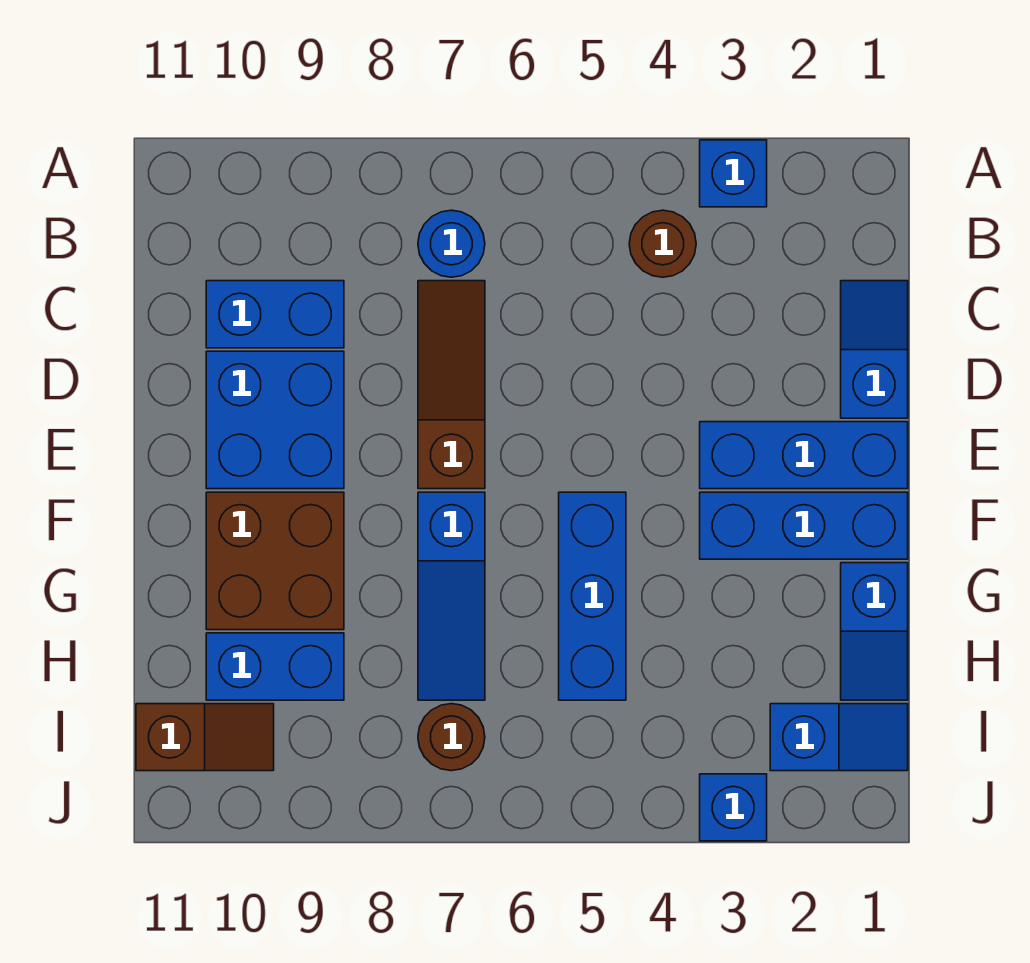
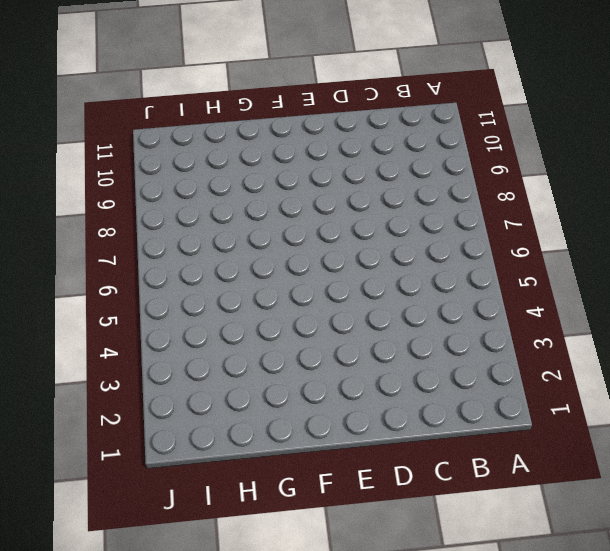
none -> blue brick A3 level 1
none -> brown round brick B4 level 1
none -> blue round brick B7 level 1

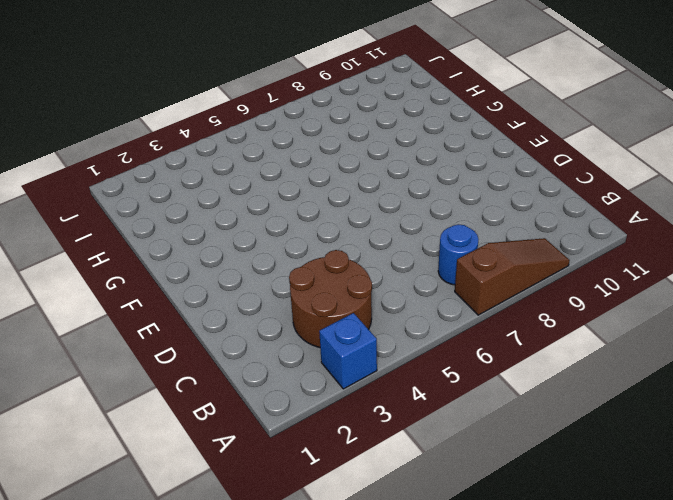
brown slope A7:A9 level 1 top 7 -> brown slope C7:E7 level 1 top E
brown round brick B3:C4 level 1 -> brown round brick B4 level 1
none -> blue slope C1:D1 level 1 top D
none -> blue brick C9:C10 level 1
none -> blue brick D9:E10 level 1

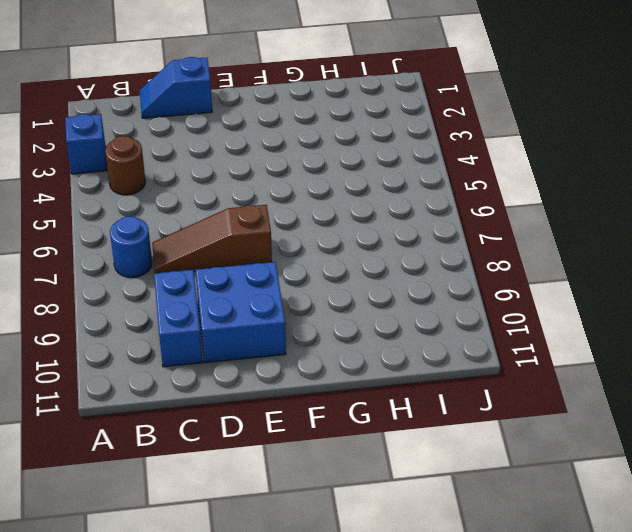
none -> blue brick E1:E3 level 1
none -> blue brick F1:F3 level 1
none -> blue brick F5:H5 level 1

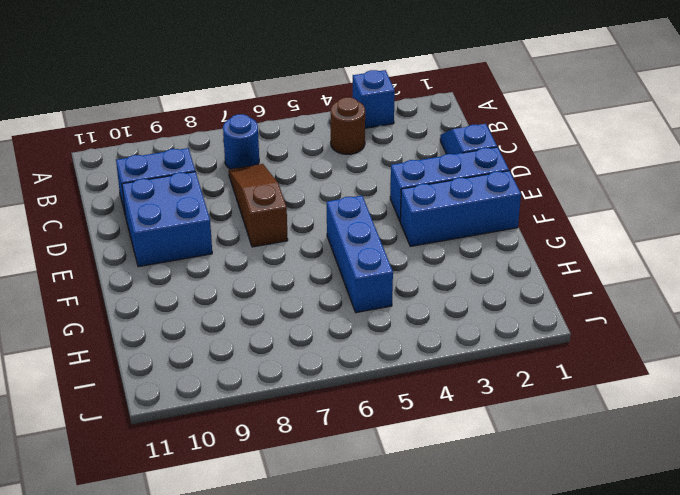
none -> blue slope F7:H7 level 1 top F
none -> brown brick F9:G10 level 1
none -> blue slope G1:H1 level 1 top G

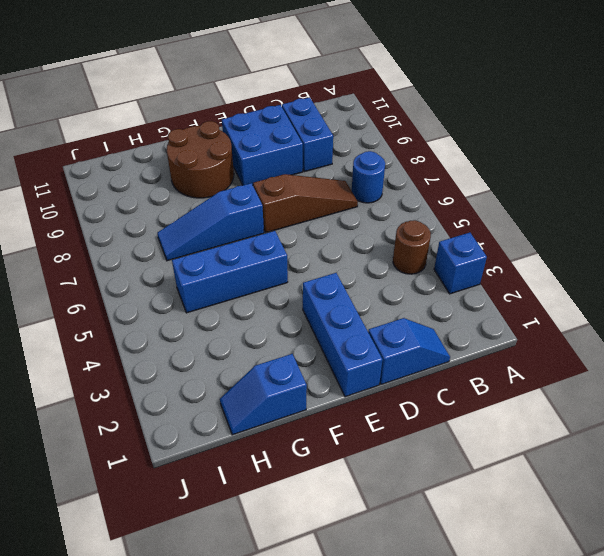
brown round brick F9:G10 level 1 -> brown brick F9:G10 level 1
none -> blue brick F1:F3 level 1
none -> blue brick H9:H10 level 1
none -> blue slope I1:I2 level 1 top 2

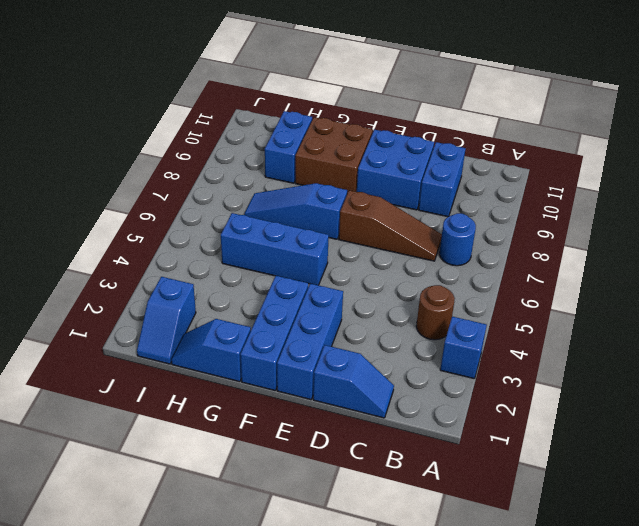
none -> brown round brick I7 level 1
none -> brown slope I10:I11 level 1 top 11
none -> blue brick J3 level 1

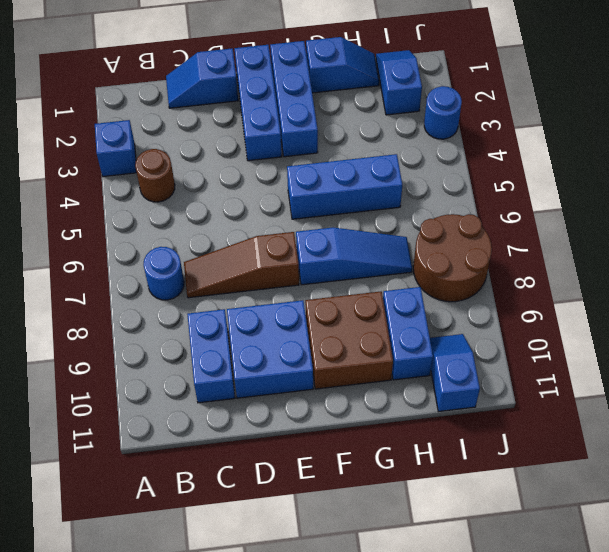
brown round brick I7:J8 level 1 -> brown round brick I7 level 1
blue slope I10:I11 level 1 top 11 -> brown slope I10:I11 level 1 top 11
blue round brick J3 level 1 -> blue brick J3 level 1

